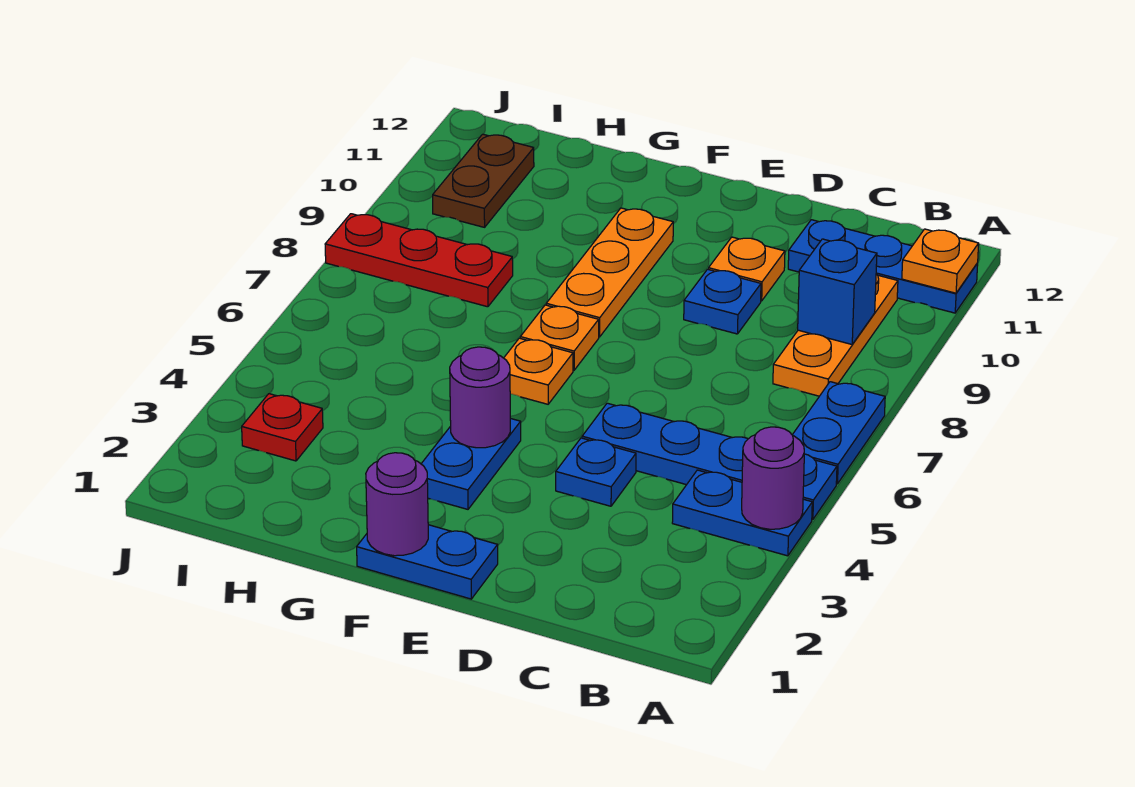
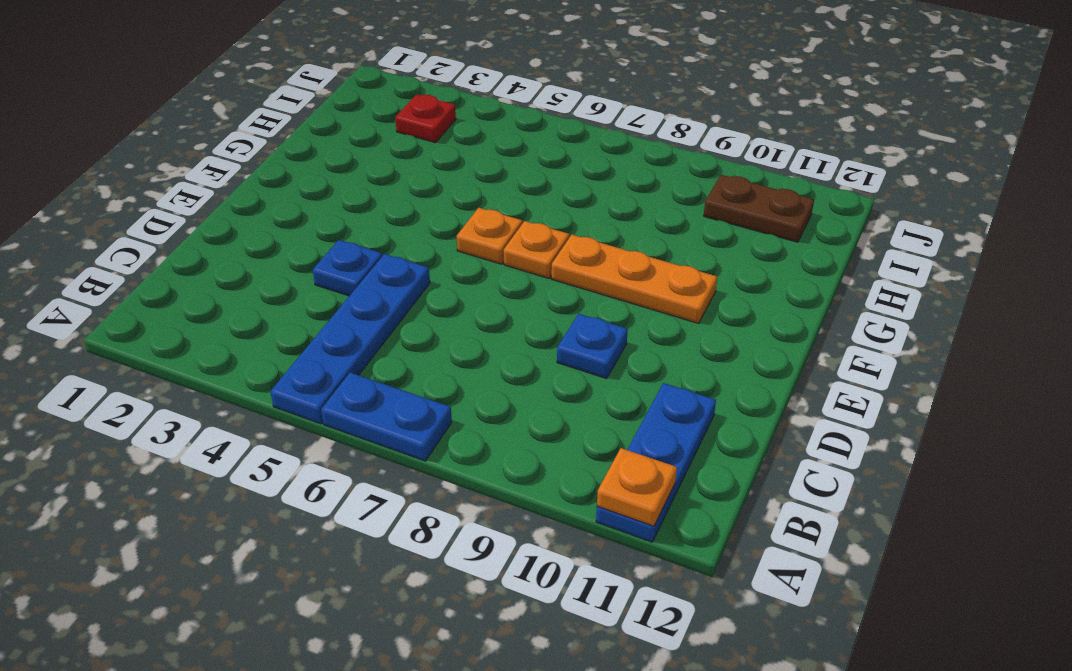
none -> blue plate A4:B4 level 1
none -> orange plate B8:B10 level 1
none -> orange plate D10 level 1

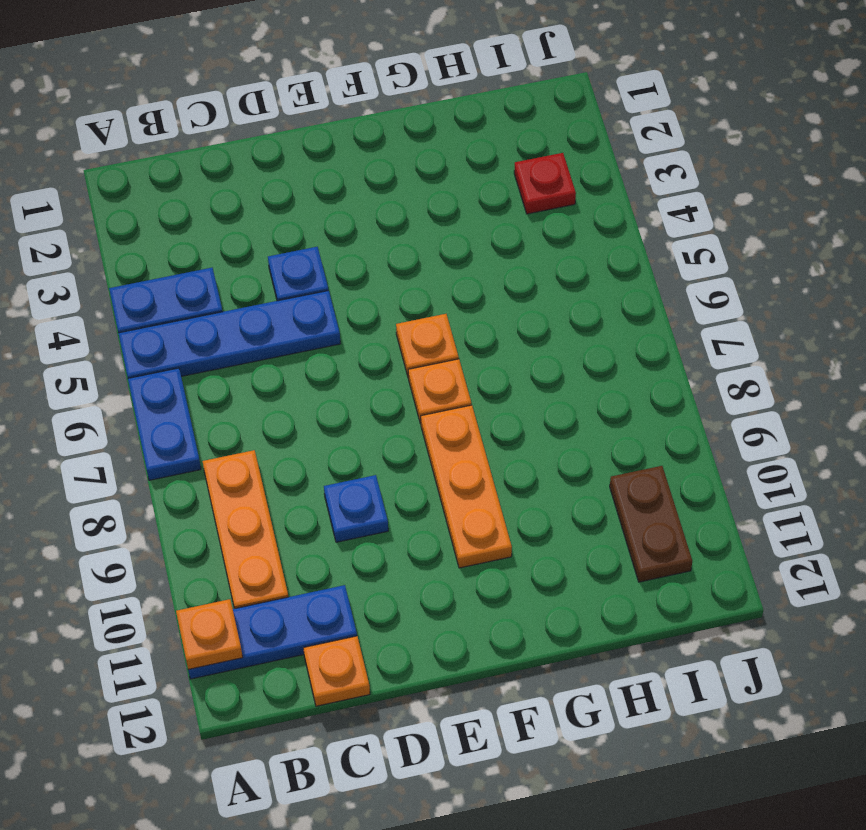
orange plate C12 level 1 -> orange plate D10 level 1
none -> blue plate E1:F1 level 1
none -> blue plate F3:F4 level 1
none -> red plate H8:J8 level 1

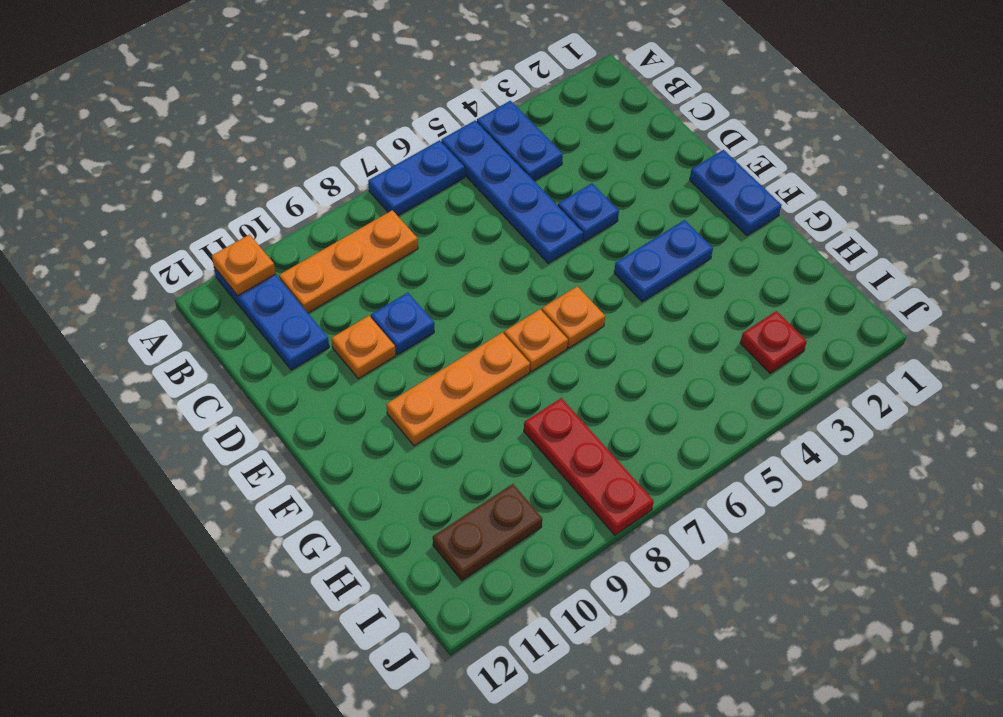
none -> purple round brick A4 level 2
none -> blue brick B9 level 2
none -> purple round brick F1 level 2

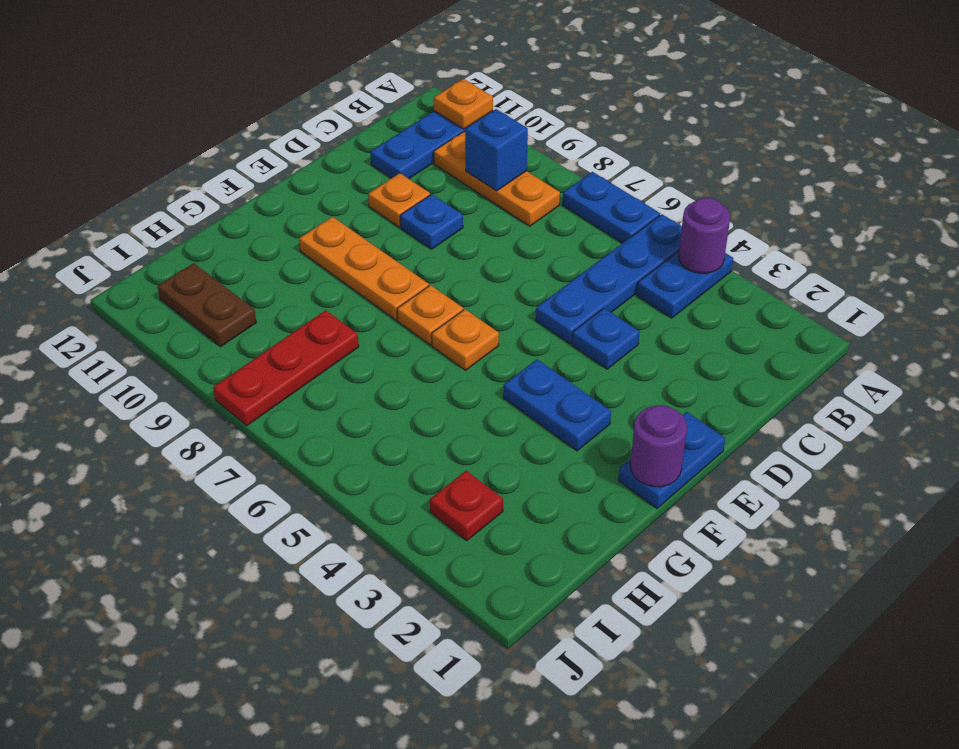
none -> purple round brick F4 level 2

